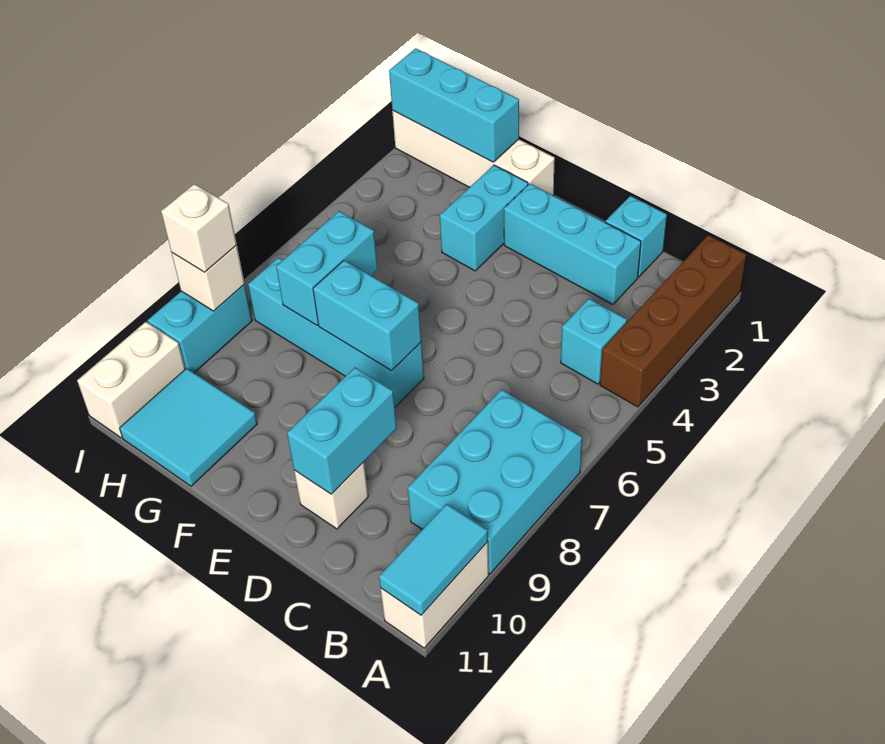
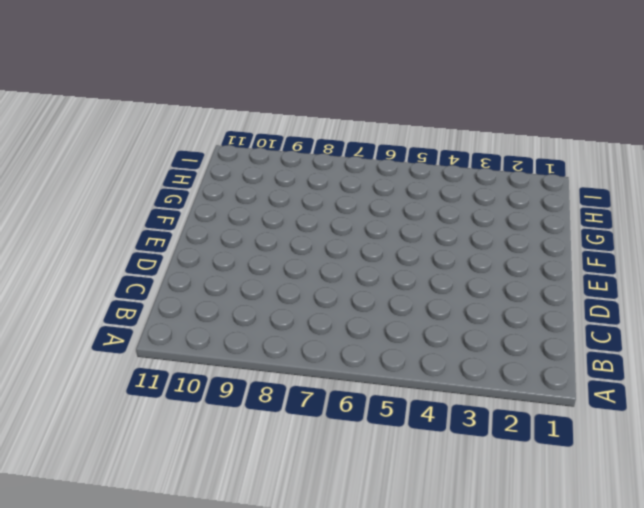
none -> brown brick A1:A4 level 1
none -> cyan brick A7:B9 level 1
none -> white brick A10:A11 level 1

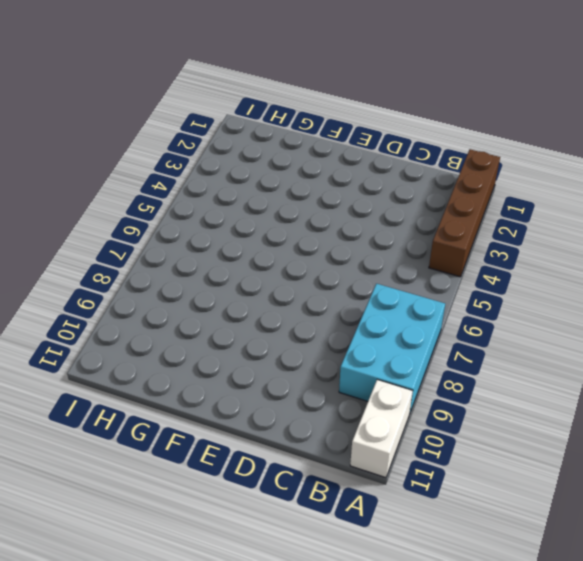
none -> cyan brick B4 level 1
none -> cyan brick C1 level 1
none -> cyan brick C2:E2 level 1

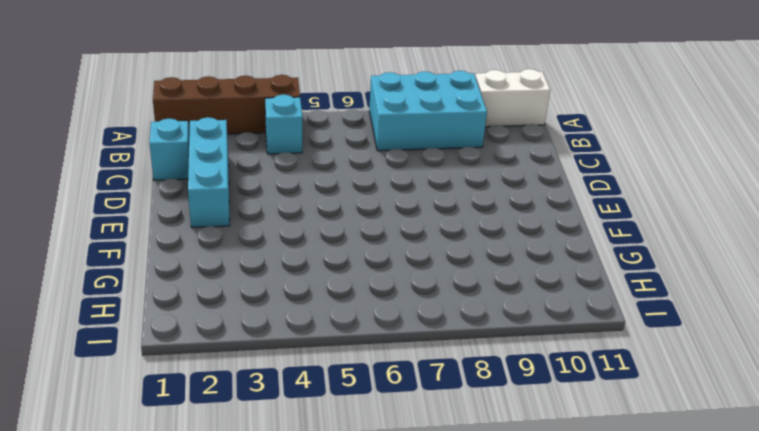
none -> white brick D10 level 1
none -> cyan brick E7:H7 level 1
none -> white brick F1:I1 level 1

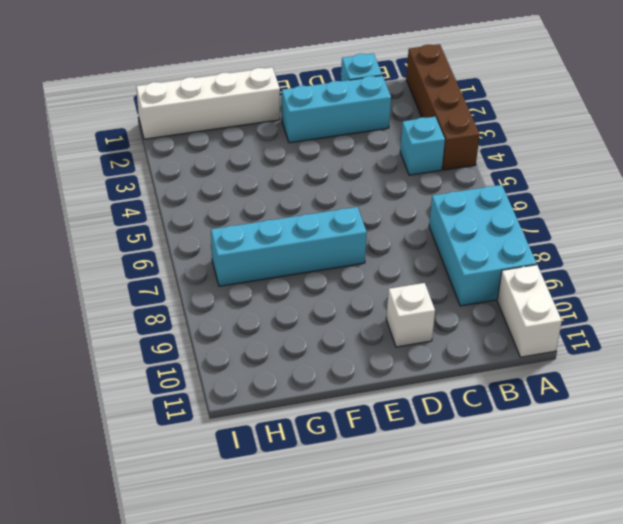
none -> cyan brick F2:F3 level 1
none -> cyan tile G10:H11 level 1
none -> cyan brick I8:I9 level 1

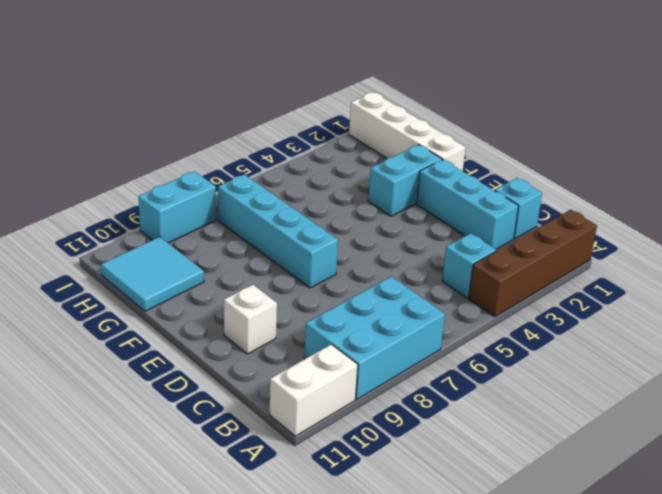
none -> white brick I10:I11 level 1
none -> cyan tile A10:A11 level 2
none -> cyan brick D9:D10 level 2

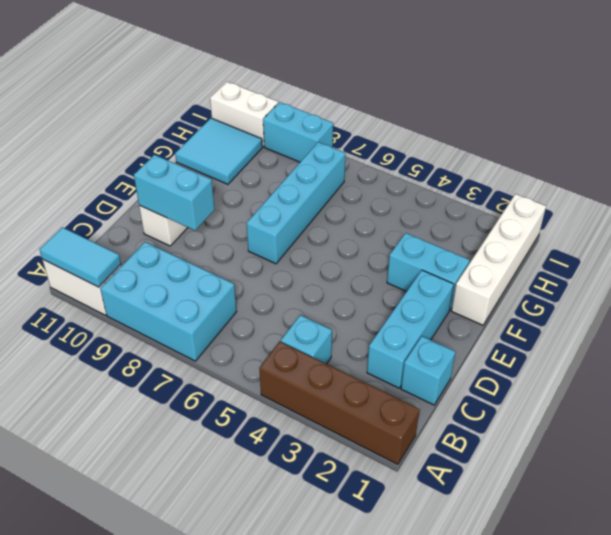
none -> cyan brick E7:F7 level 2
none -> cyan brick G1:I1 level 2
none -> cyan brick G6:G7 level 2

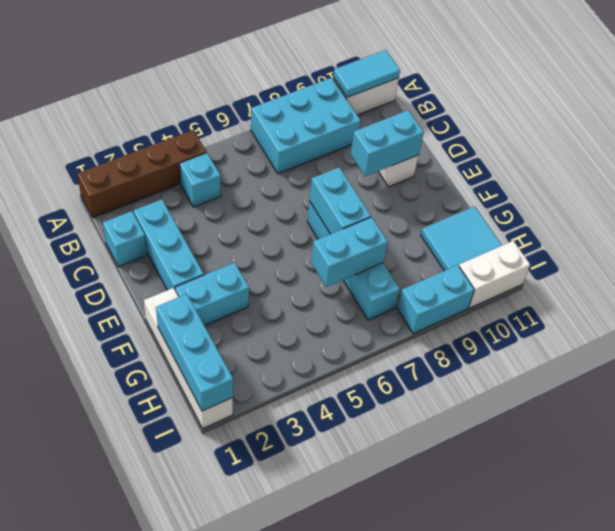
none -> white brick I8 level 2
none -> white brick I8 level 3

